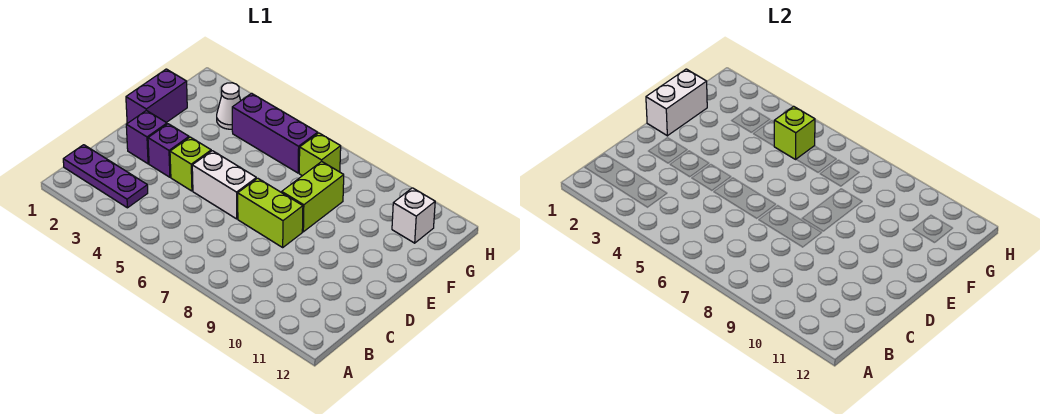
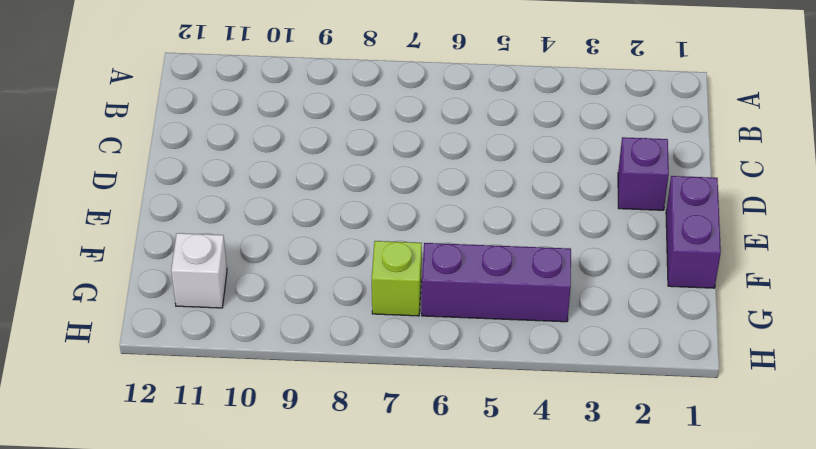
none -> purple plate B1:B3 level 1
none -> purple brick D3 level 1
none -> lime brick D4 level 1

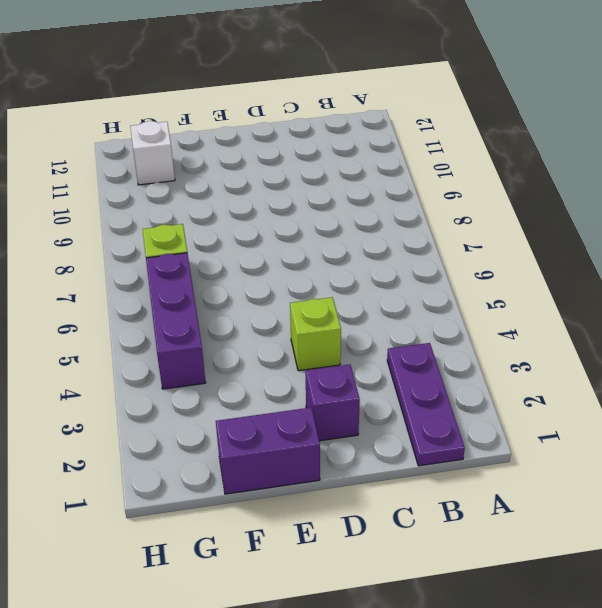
none -> purple brick D3 level 1
none -> white brick D5:D6 level 1
none -> lime brick D7:D8 level 1

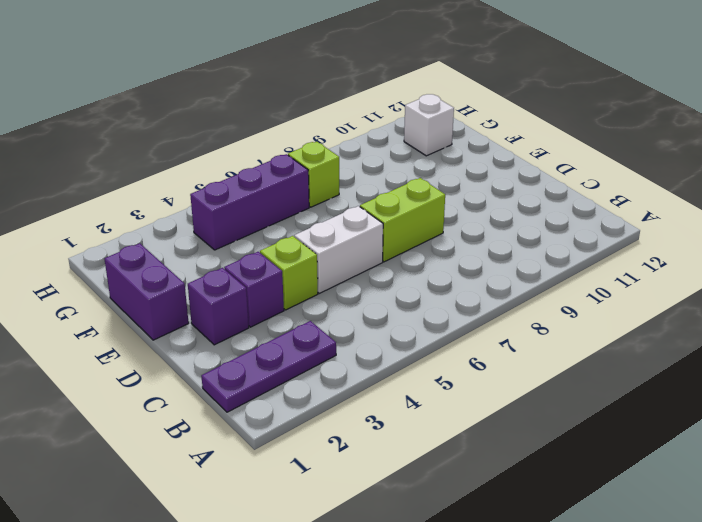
none -> lime brick E8:F8 level 1
none -> white cone G3 level 1
none -> white brick E1:F1 level 2

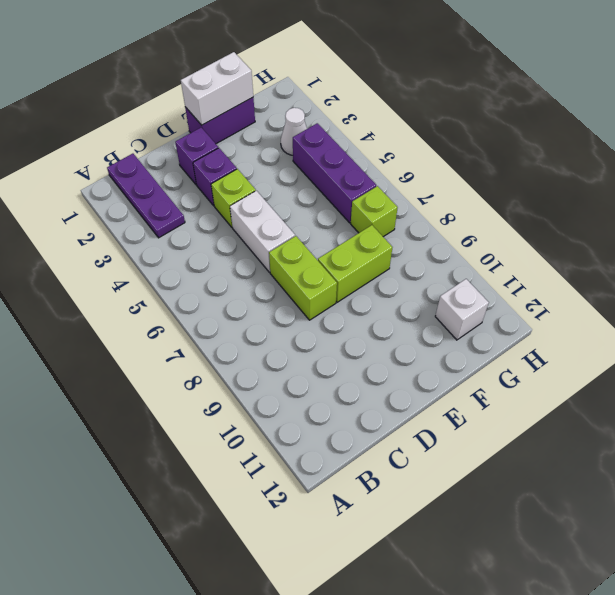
none -> lime brick G5 level 2

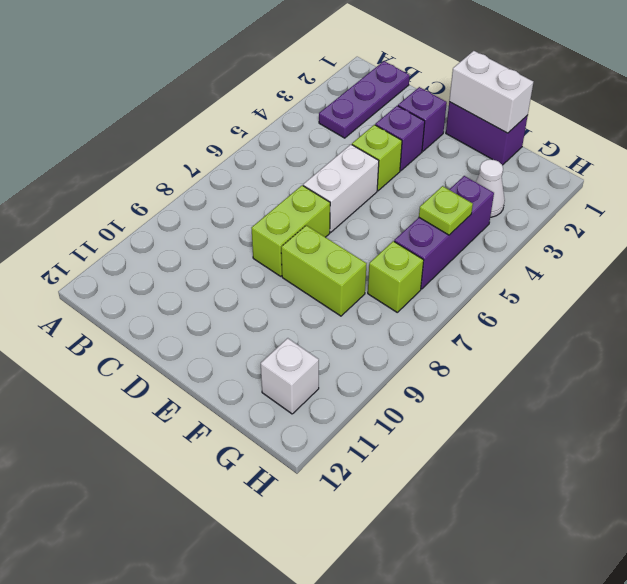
lime plate G5 level 2 -> lime brick G5 level 2

